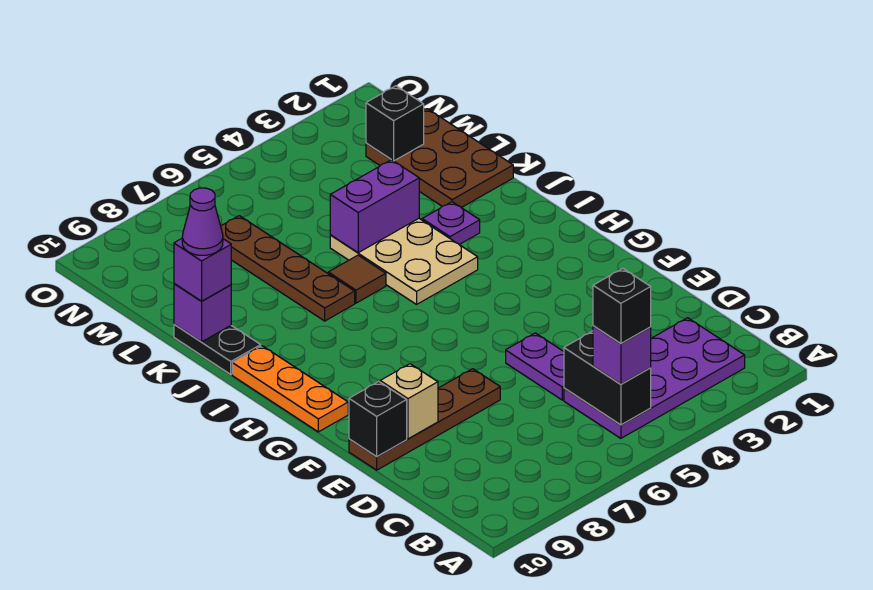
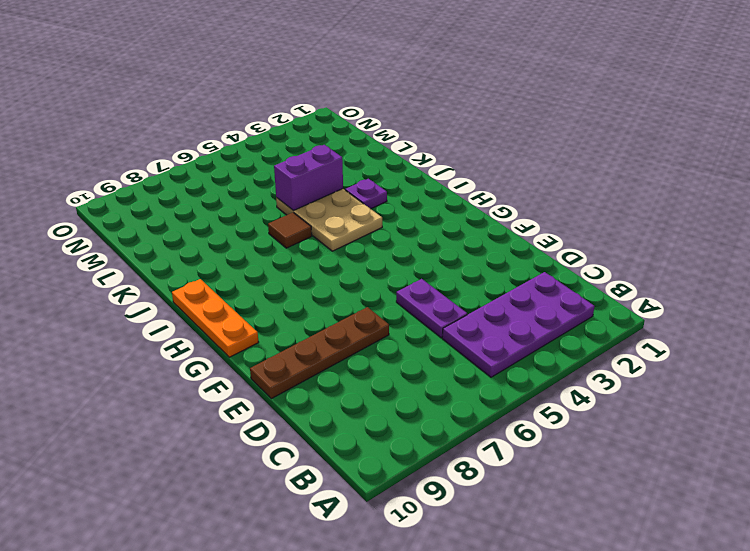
none -> brown plate J7:M7 level 1
none -> black plate J10:K10 level 1
none -> brown plate K1:M2 level 1

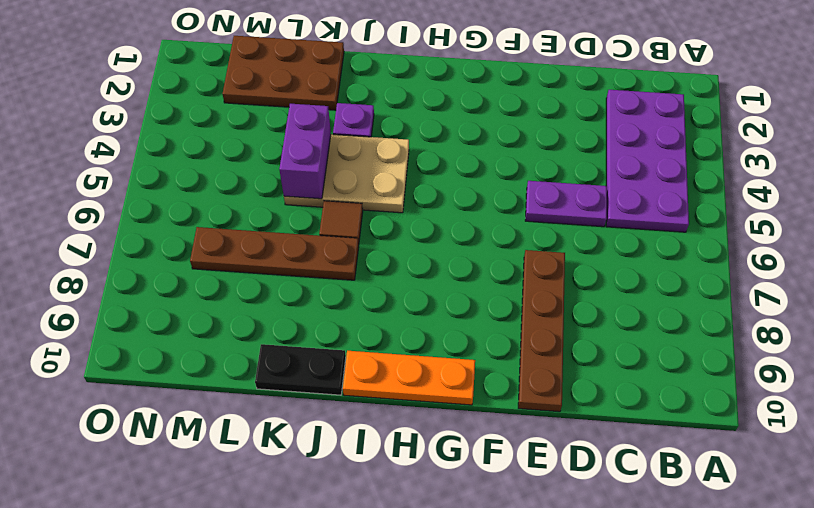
none -> black brick B5:C5 level 2
none -> tan brick E9 level 2
none -> black brick E10 level 2

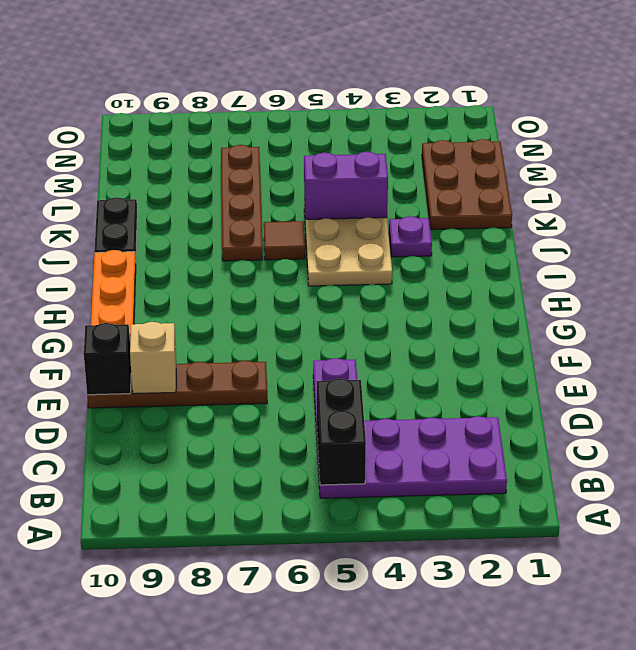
none -> purple brick K10 level 2
none -> black brick M2 level 2
none -> purple brick B5 level 3

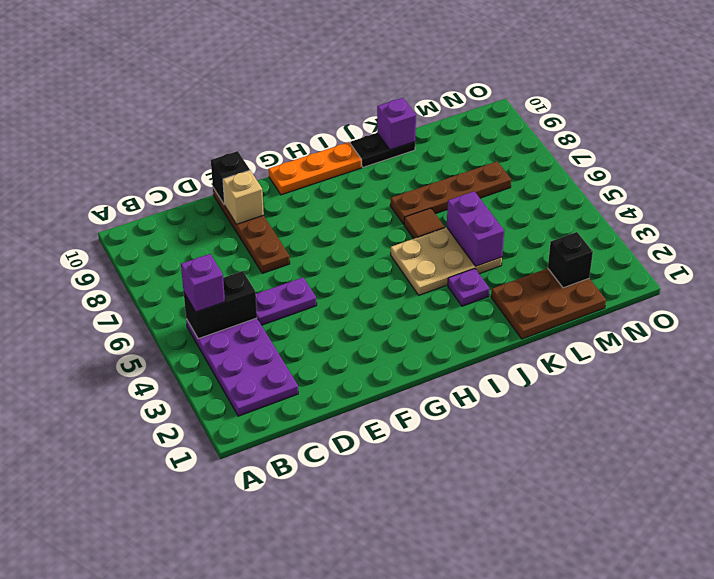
none -> purple brick K10 level 3
none -> black brick B5 level 4
none -> purple cone K10 level 4

